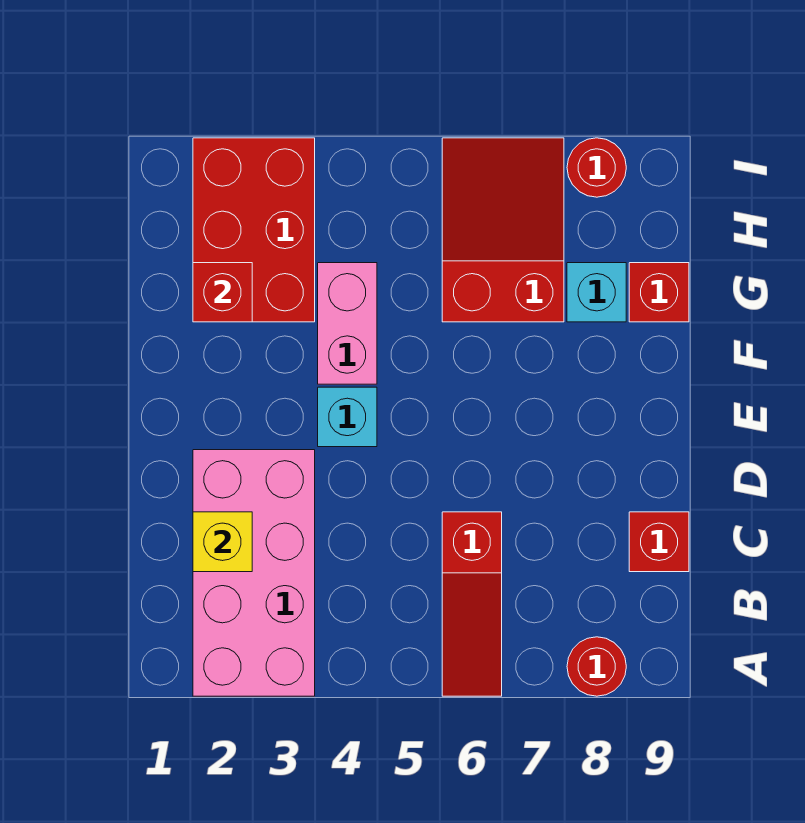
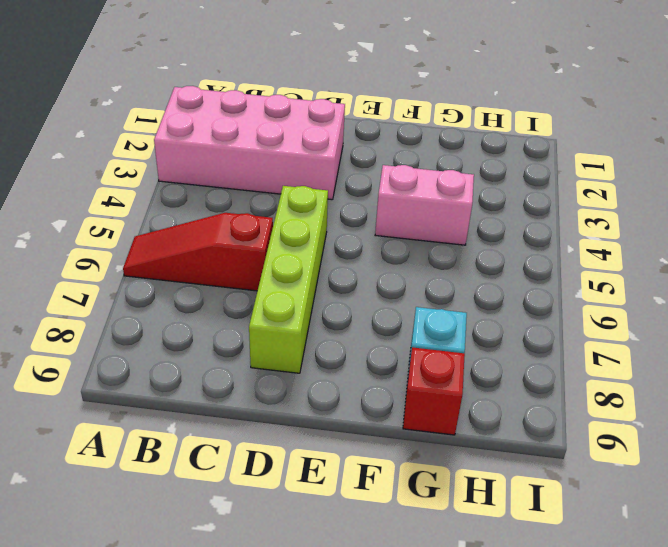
lime brick D5:D8 level 1 -> none
none -> red round brick A8 level 1
none -> red brick C9 level 1
none -> cyan brick E4 level 1

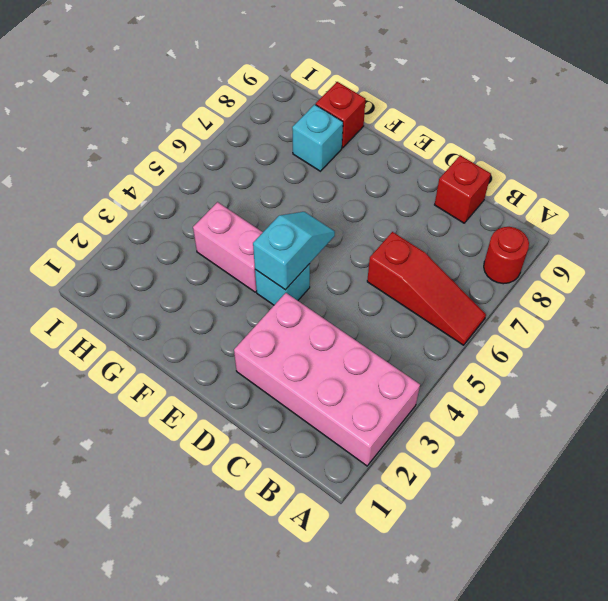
cyan slope E4:E5 level 2 top 4 -> none
none -> red brick G2:I3 level 1
none -> red slope G6:I7 level 1 top G
none -> red round brick I8 level 1

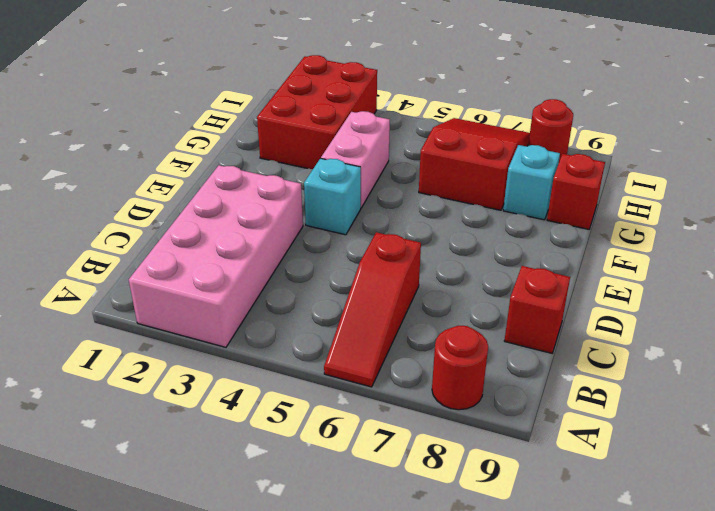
none -> yellow brick C2 level 2
none -> red brick G2 level 2

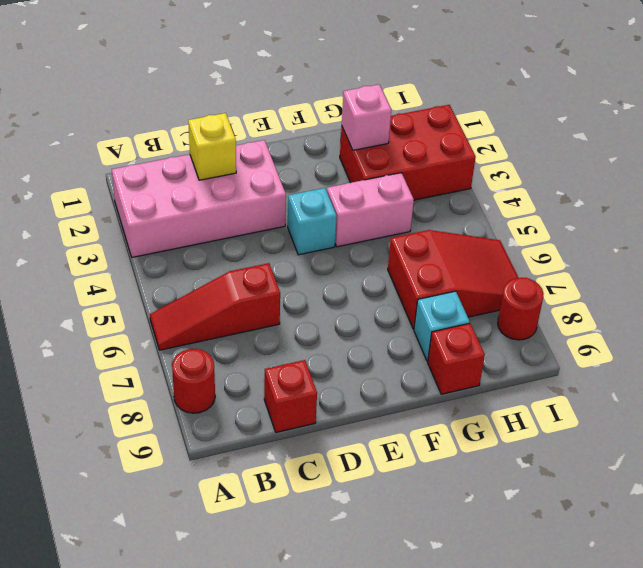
pink brick G2 level 2 -> red brick G2 level 2

